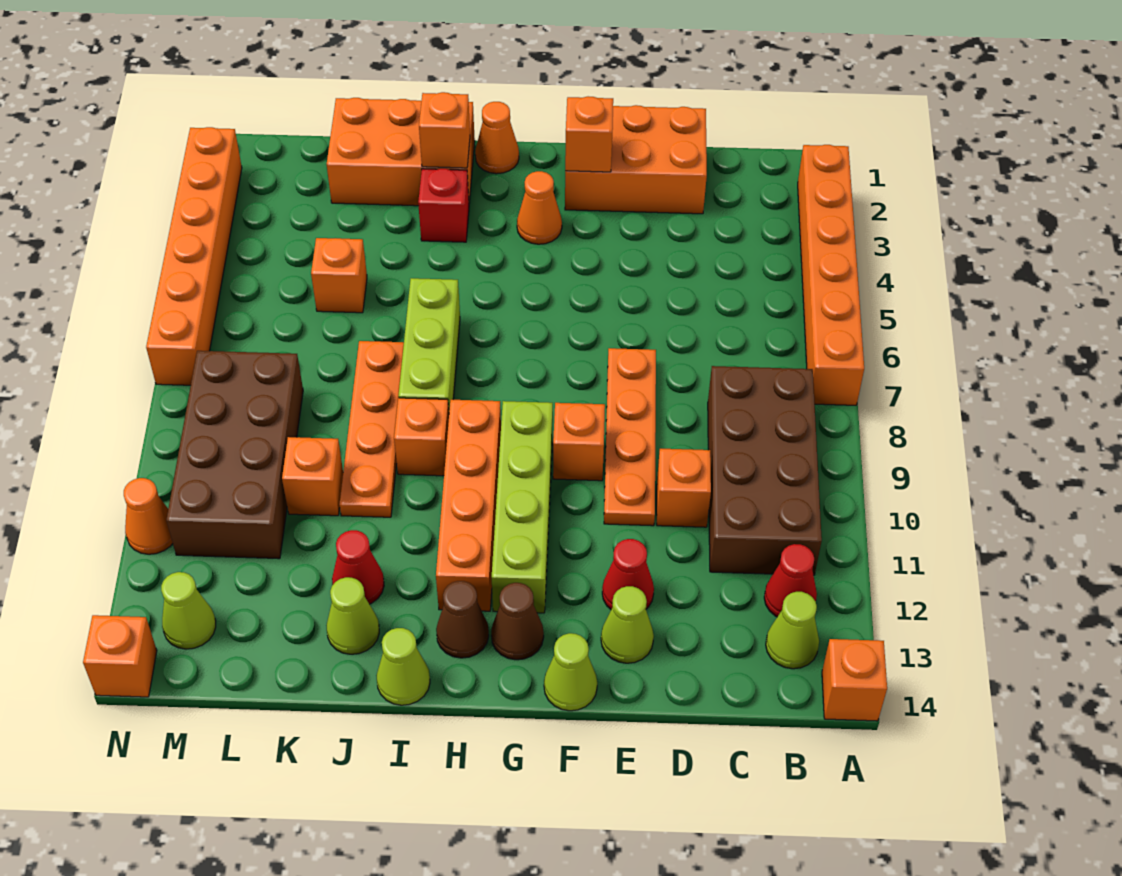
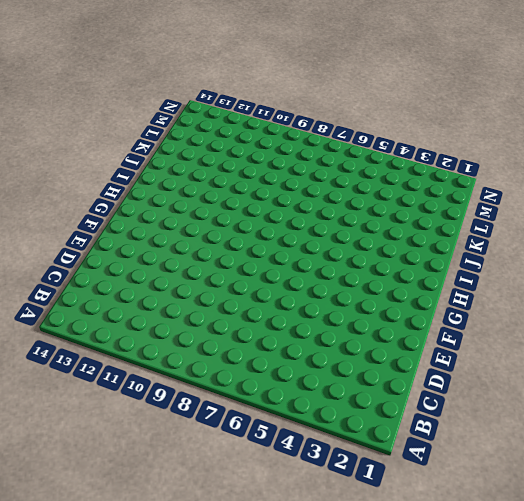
none -> orange brick A2:A7 level 1
none -> orange brick A14 level 1
none -> brown brick B8:C11 level 1
none -> red cone B12 level 1

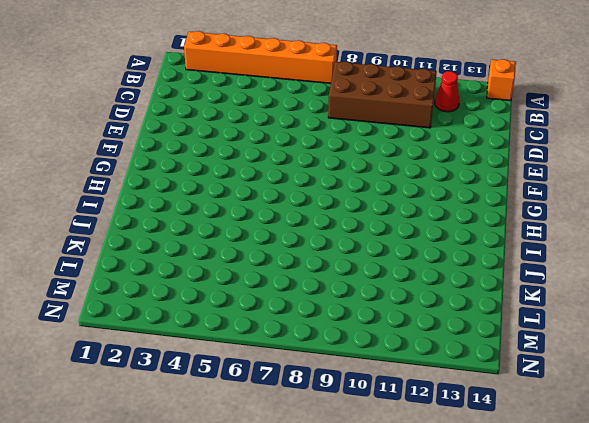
none -> lime cone B13 level 1
none -> orange brick D1:F2 level 1
none -> orange brick D10 level 1
none -> orange plate E7:E10 level 1

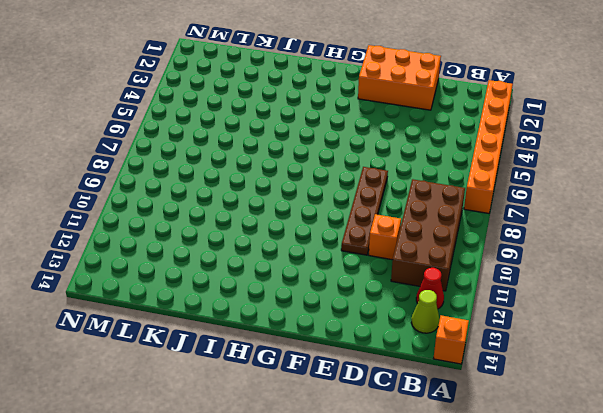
brown plate E7:E10 level 1 -> orange plate E7:E10 level 1
none -> red cone E12 level 1
none -> lime cone E13 level 1
none -> orange brick F9 level 1
none -> lime cone F14 level 1

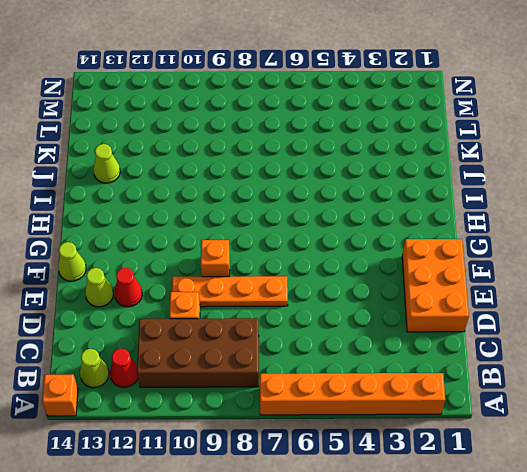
none -> orange cone G3 level 1
none -> lime brick G9:G12 level 1
none -> brown cone G13 level 1
none -> orange cone H1 level 1

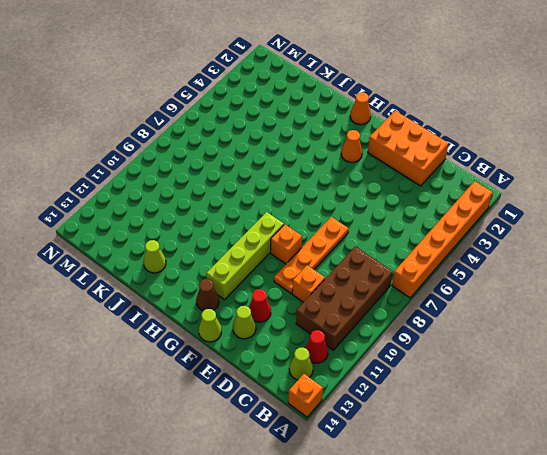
none -> orange brick H9:H12 level 1
none -> brown cone H13 level 1
none -> orange brick I1:K2 level 1
none -> red brick I3 level 1

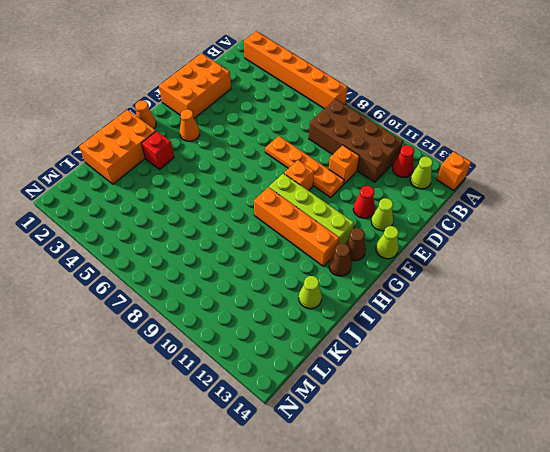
none -> lime brick I6:I8 level 1
none -> orange brick I9 level 1
none -> lime cone I14 level 1
none -> orange plate J7:J10 level 1

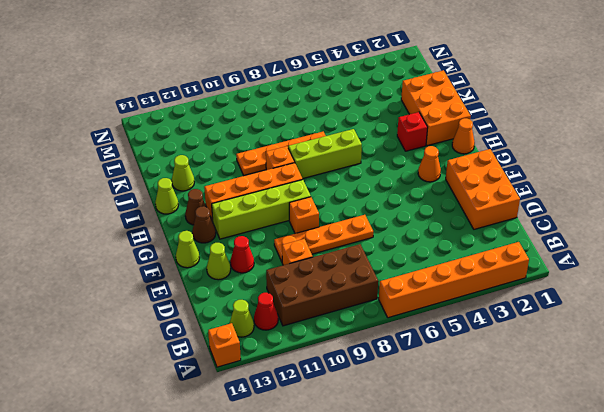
none -> red cone J12 level 1
none -> orange brick K5 level 1
none -> orange brick K10 level 1
none -> brown brick L8:M11 level 1

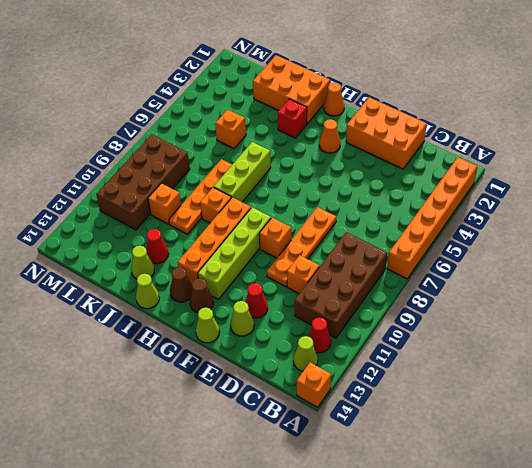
none -> lime cone M13 level 1
none -> orange brick N2:N7 level 1
none -> orange cone N11 level 1
none -> orange brick N14 level 1

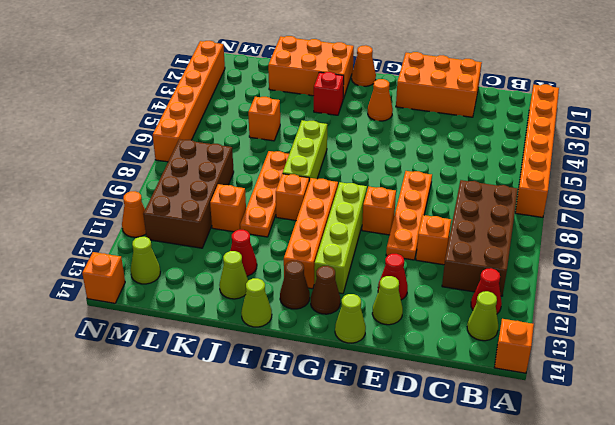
none -> orange brick F2 level 2
none -> orange brick I2 level 2

